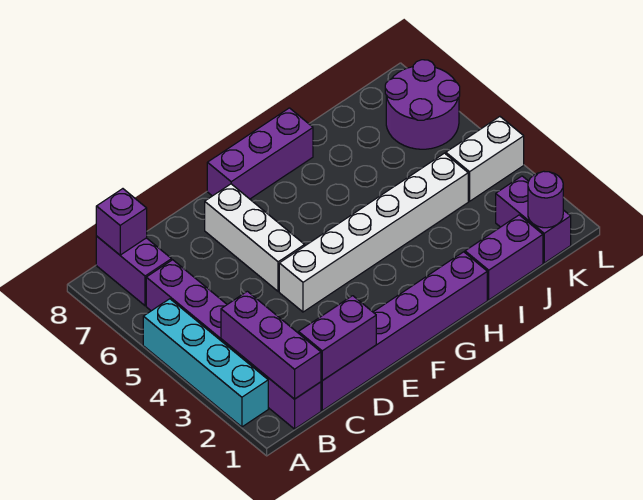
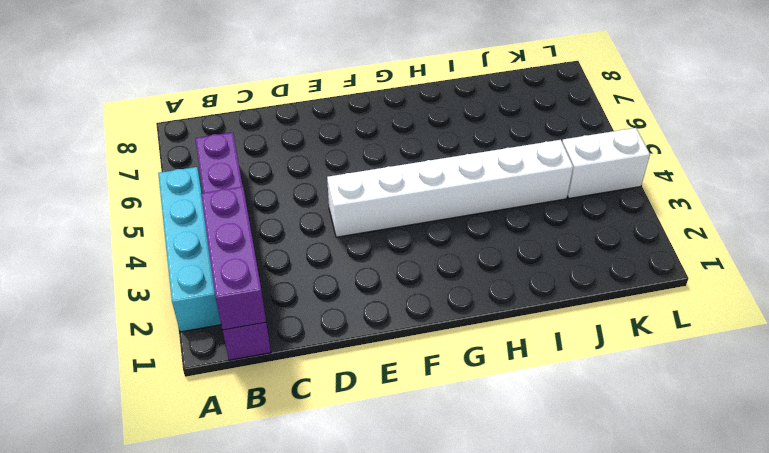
none -> purple brick B7:B8 level 1
none -> purple brick C1:H1 level 1
none -> white brick E5:E7 level 1

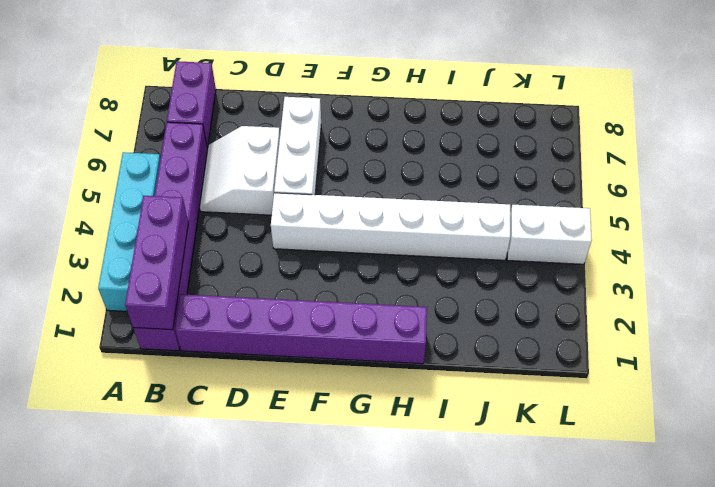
white slope C5:D6 level 1 top D -> none
none -> purple brick F8:H8 level 1
none -> purple brick I1:J1 level 1
none -> purple brick K1:K2 level 1

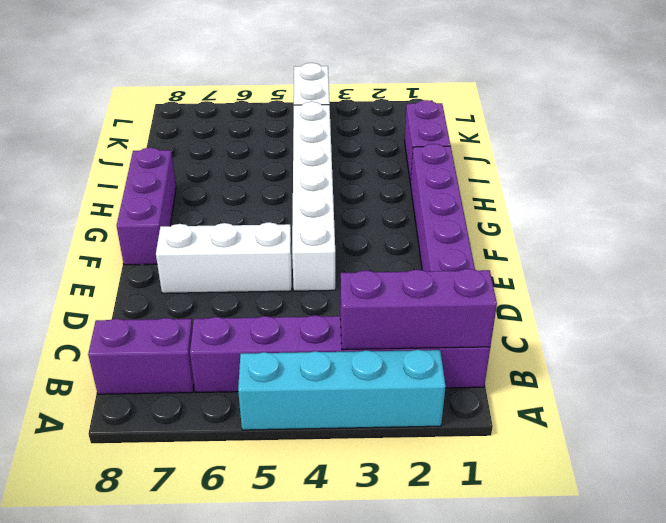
none -> purple brick K1:K2 level 1
none -> purple round brick K6:L7 level 1
none -> purple brick B8 level 2

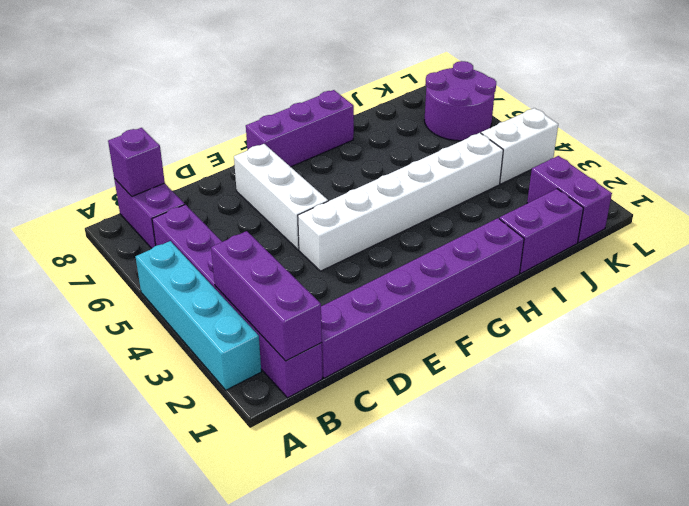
none -> purple brick C1:D1 level 2
none -> purple round brick K1 level 2

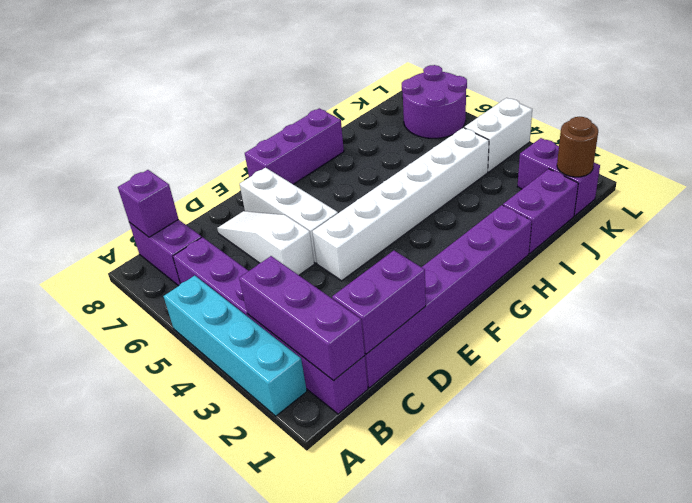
white slope D5:D7 level 1 top 5 -> none
brown round brick K1 level 2 -> purple round brick K1 level 2

